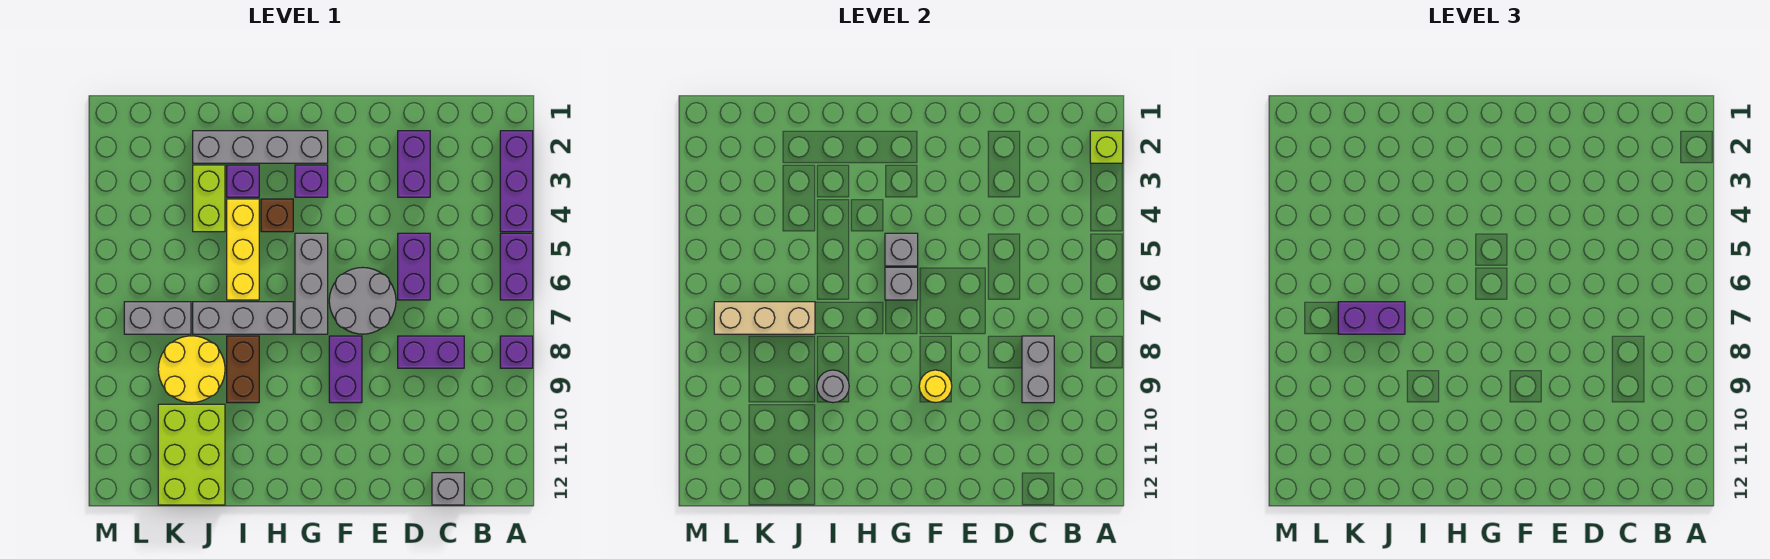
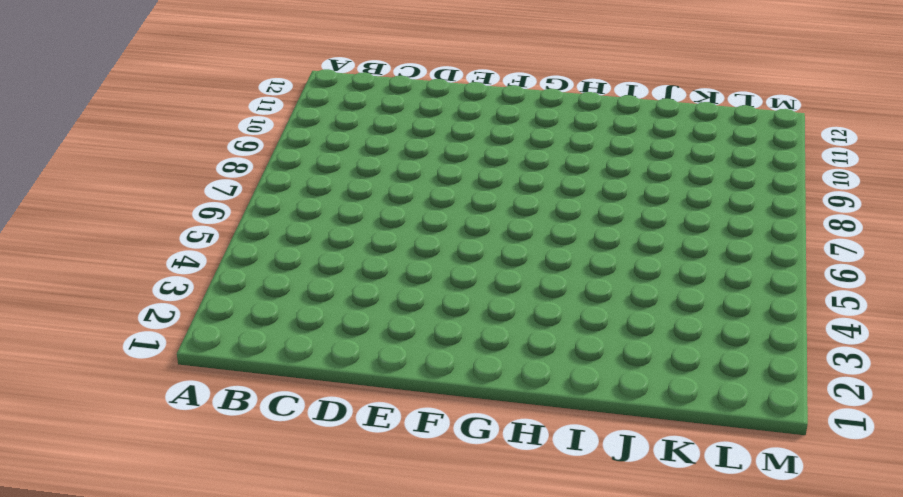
none -> purple brick A2:A4 level 1
none -> purple brick A5:A6 level 1
none -> purple brick A8 level 1

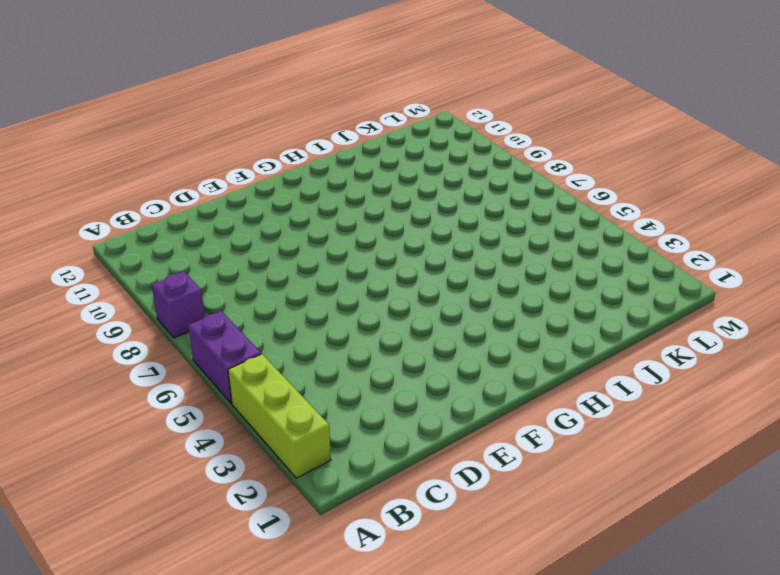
lime brick A2:A4 level 1 -> purple brick A2:A4 level 1
none -> purple brick C8:D8 level 1
none -> grey brick C12 level 1
none -> purple brick D2:D3 level 1

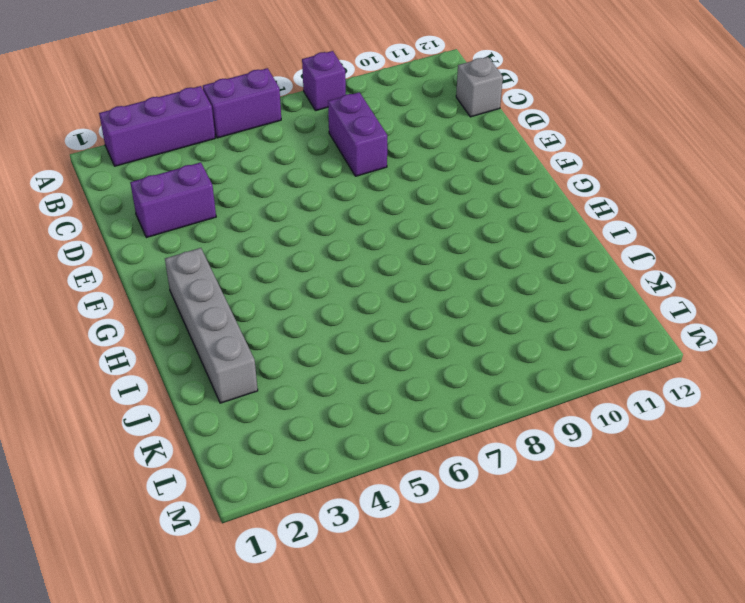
none -> purple brick D5:D6 level 1
none -> grey round brick E6:F7 level 1
none -> purple brick F8:F9 level 1

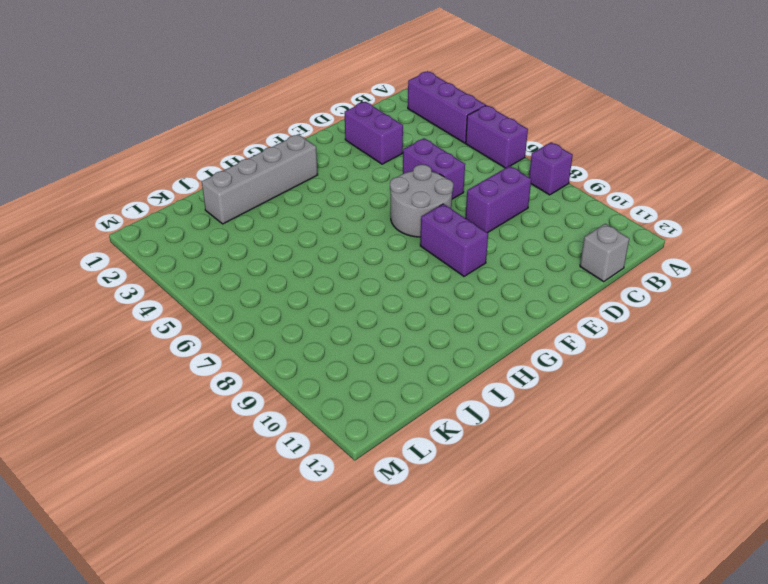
none -> purple brick G3 level 1
none -> grey brick G5:G7 level 1
none -> brown brick H4 level 1

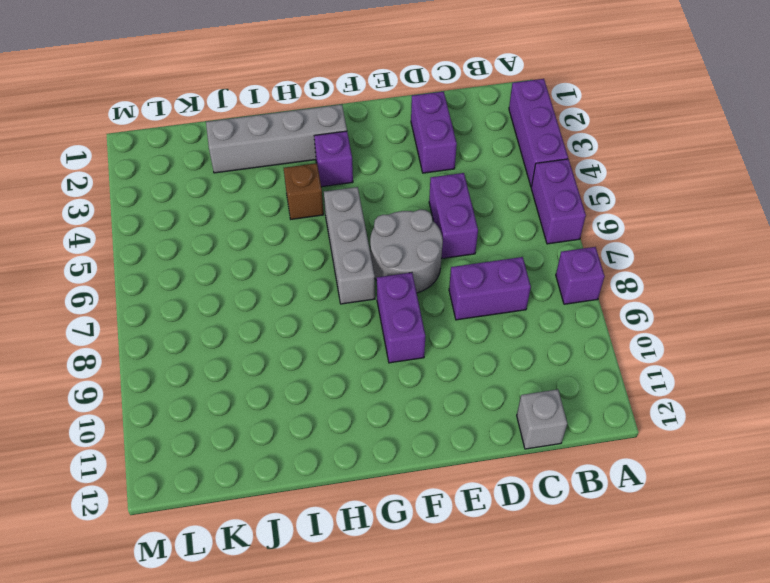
none -> grey brick H7:J7 level 1
none -> purple brick I3 level 1
none -> yellow brick I4:I6 level 1

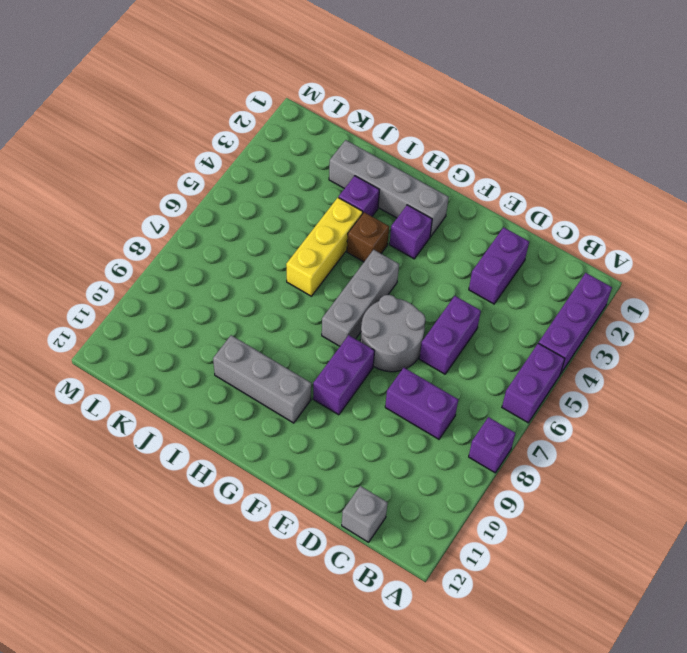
grey brick G10:I10 level 1 -> grey brick H7:J7 level 1
none -> brown brick I8:I9 level 1
none -> lime brick J3:J4 level 1
none -> yellow round brick J8:K9 level 1

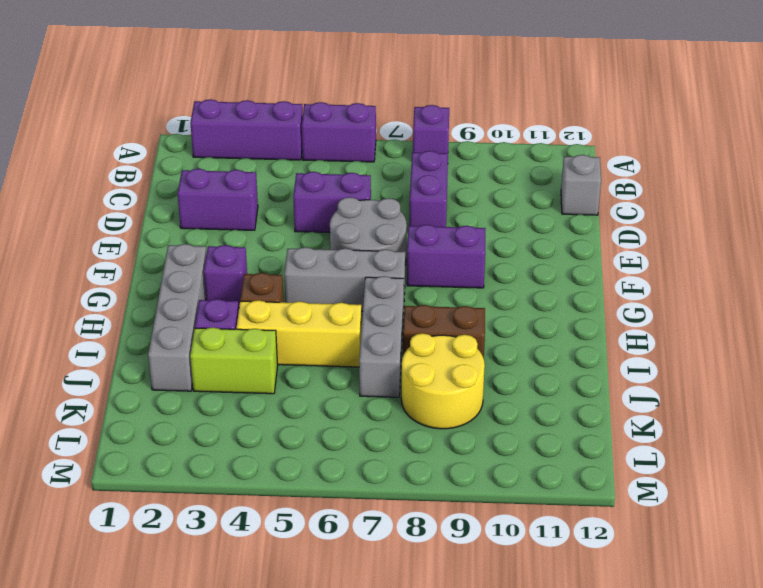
none -> lime brick J10:K12 level 1
none -> grey brick K7:L7 level 1
none -> lime brick A2 level 2

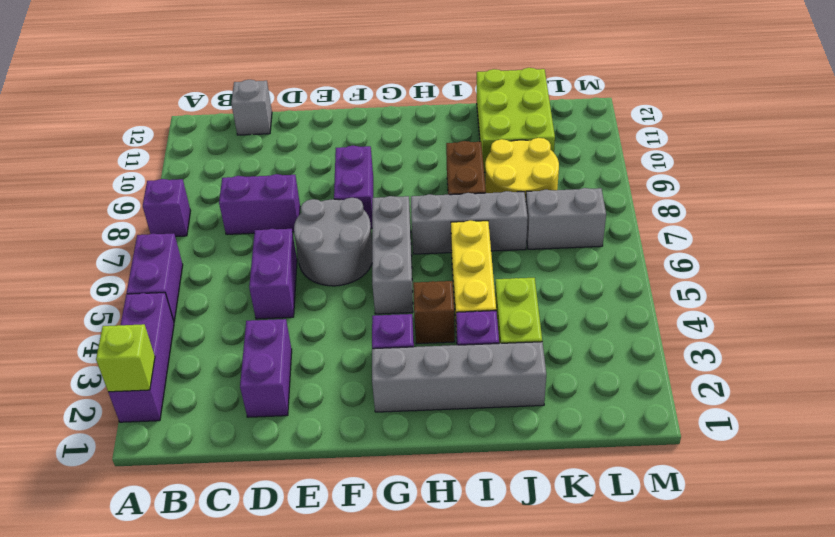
none -> grey brick C8:C9 level 2
none -> yellow round brick F9 level 2
none -> grey brick G5 level 2

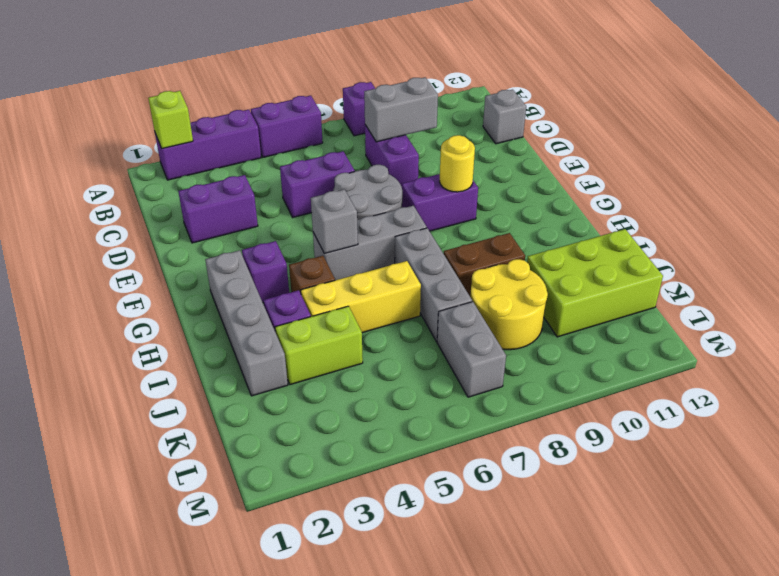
none -> grey brick G6 level 2
none -> grey round brick I9 level 2
none -> tan brick J7:L7 level 2

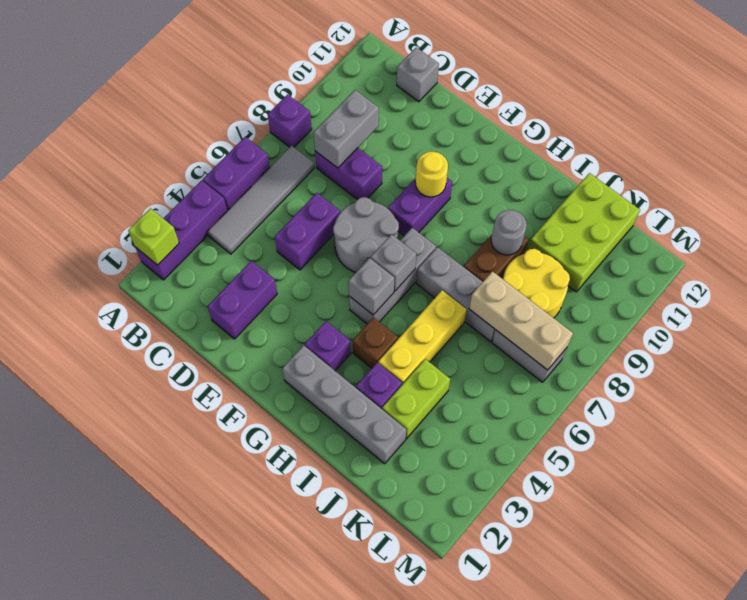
grey tile B4:B7 level 1 -> none
none -> purple brick J7:K7 level 3

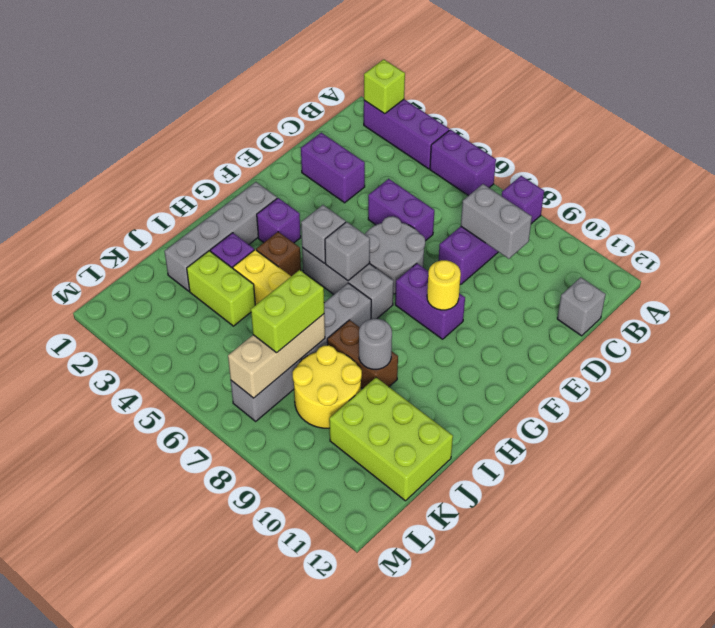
lime brick J7:K7 level 3 -> purple brick J7:K7 level 3

